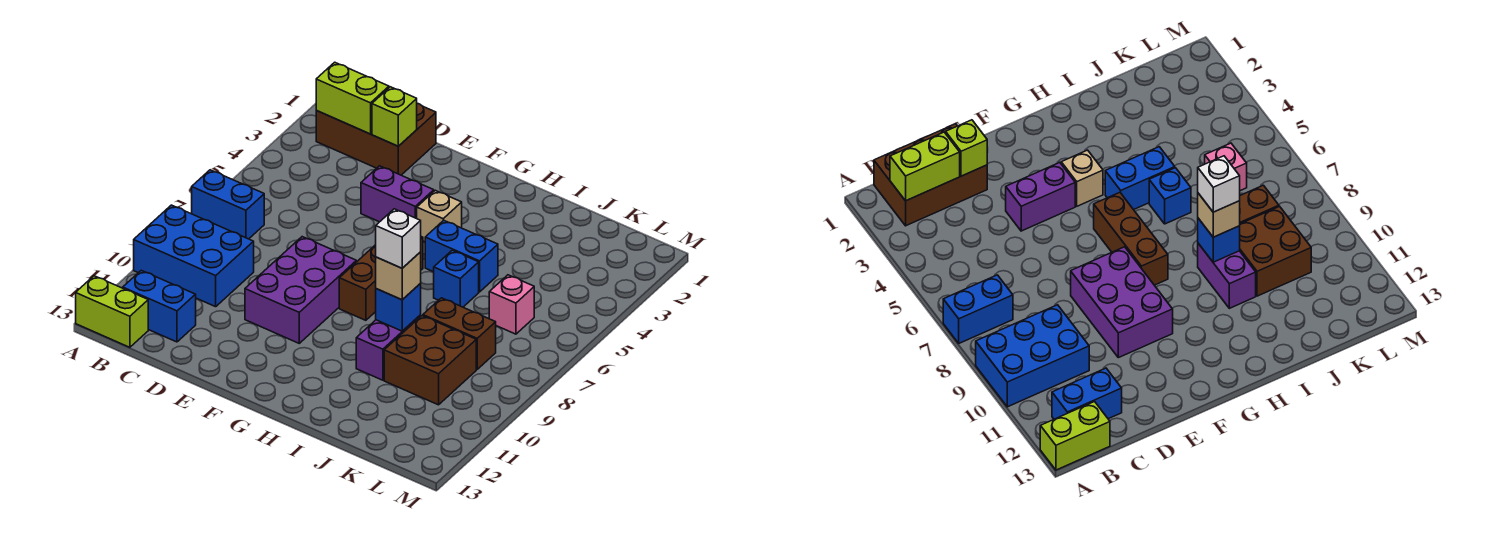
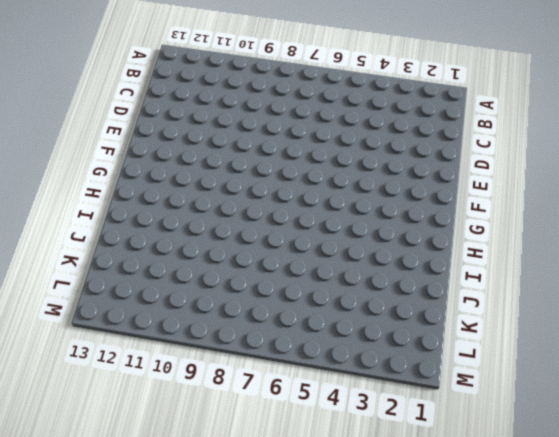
none -> blue brick A7:B7 level 1
none -> blue brick A9:C10 level 1
none -> lime brick A13:B13 level 1

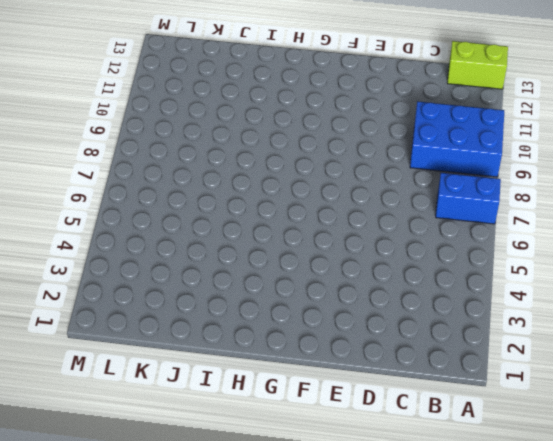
none -> brown brick B1:D2 level 1
none -> blue brick B12:C12 level 1
none -> purple brick E4:F4 level 1

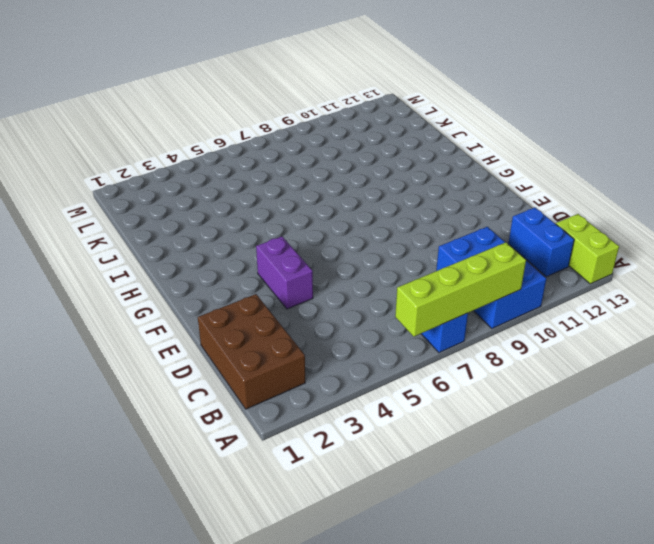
lime brick A6:A9 level 2 -> none
none -> purple brick E8:F10 level 1
none -> tan brick G4 level 1
none -> brown brick G6:G8 level 1

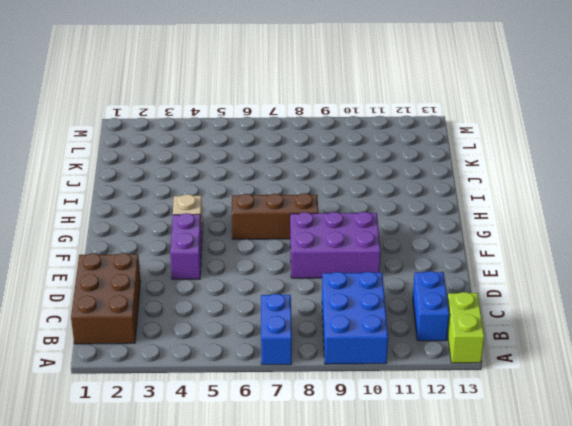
none -> blue brick H5:I5 level 1
none -> blue brick I6 level 1
none -> purple brick I9:I10 level 1

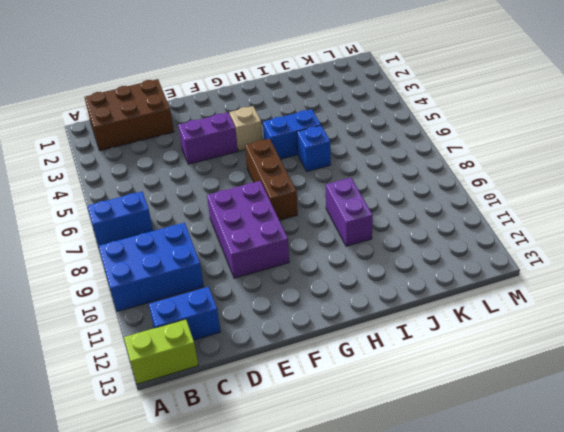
none -> brown brick J8:K8 level 1
none -> brown brick J9:K10 level 1
none -> pink brick K6 level 1

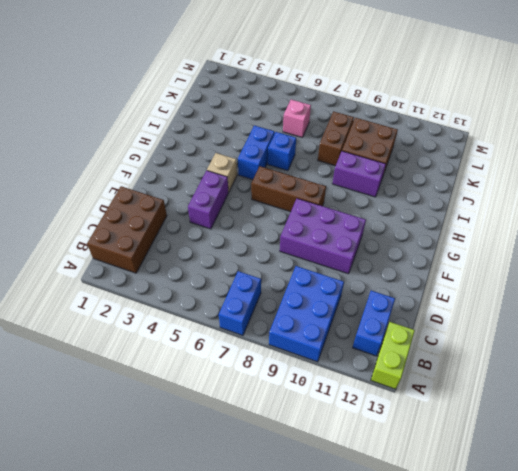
none -> lime brick B2:C2 level 2
none -> lime brick D2 level 2
none -> blue brick I9 level 2

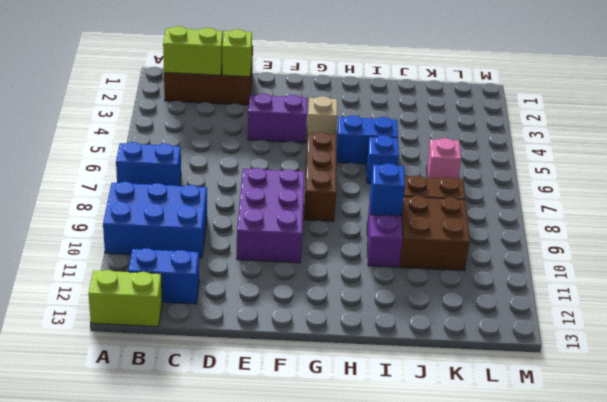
none -> tan brick I9 level 3
none -> white brick I9 level 4

